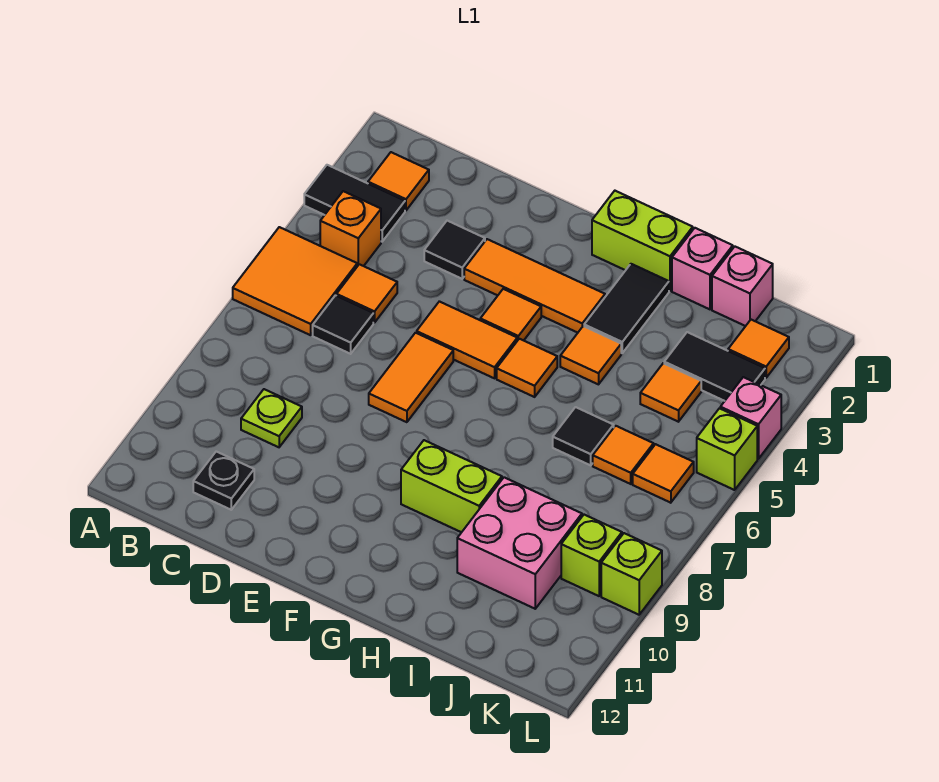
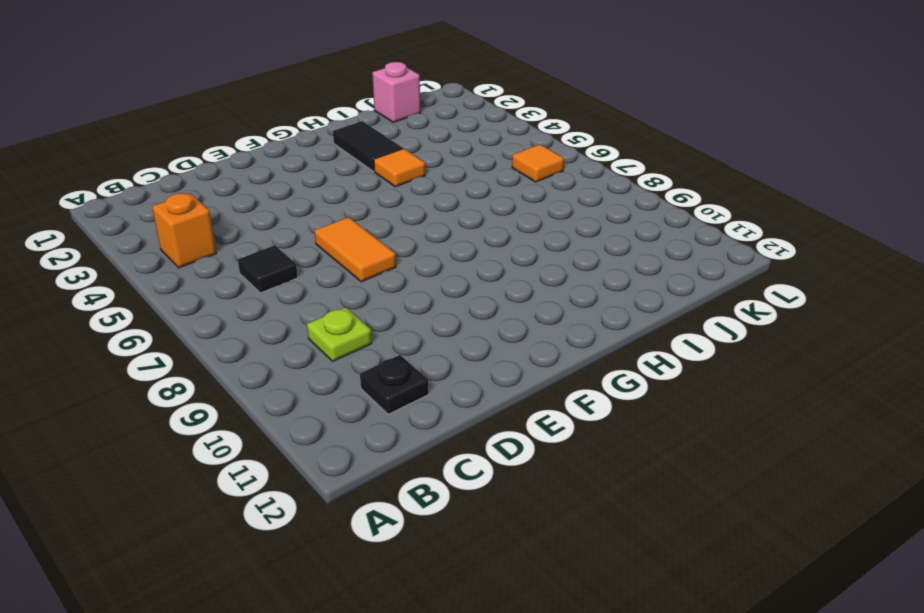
none -> black tile A3:B3 level 1
none -> orange tile A5:B6 level 1
none -> orange tile B2 level 1
none -> orange tile C5 level 1

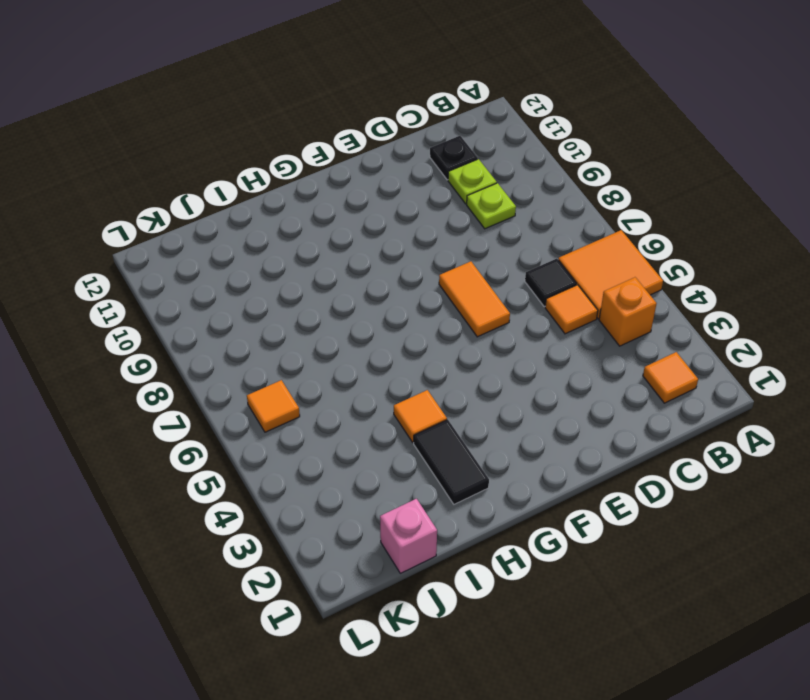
lime plate C10 level 1 -> none
none -> black tile A3:B3 level 1
none -> black tile D3 level 1
none -> orange tile E3:G3 level 1
none -> orange tile E5:F5 level 1

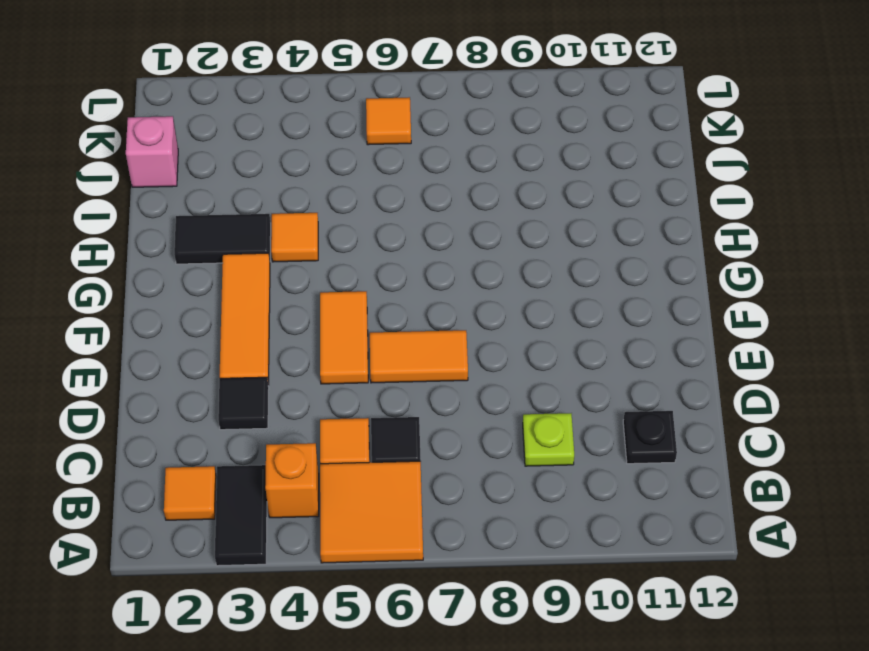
none -> orange tile F4 level 1
none -> lime brick G1:H1 level 1
none -> orange tile G5 level 1
none -> lime brick G9:H9 level 1

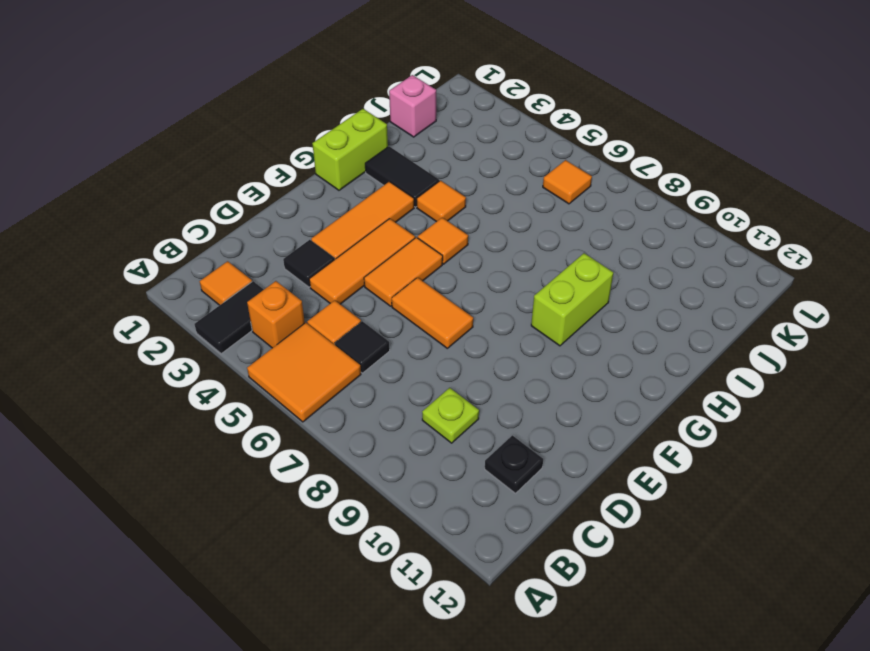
orange tile D4:F4 level 1 -> orange tile F4 level 1
none -> pink brick I1 level 1
none -> black tile I6 level 1
none -> pink brick I9:J10 level 1
none -> black tile J3:K3 level 1

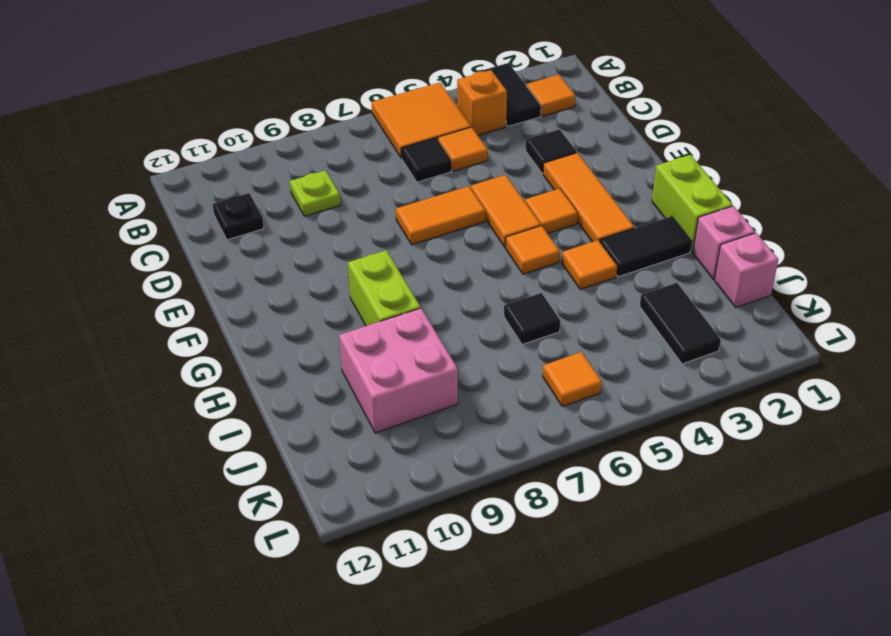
none -> orange tile J4 level 1
none -> orange tile J6 level 1
none -> orange tile K2 level 1
none -> lime brick K9 level 1

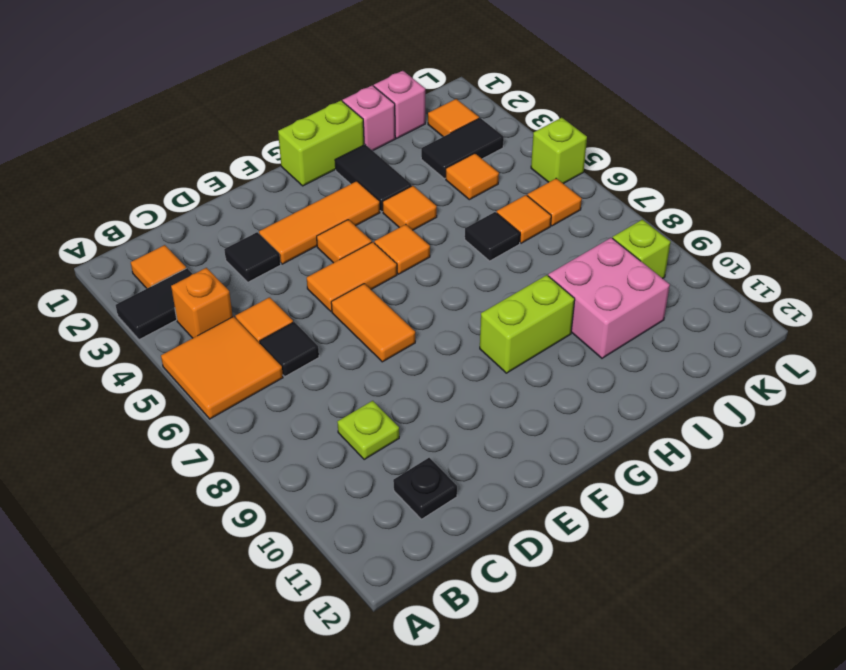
none -> pink brick L4 level 1
none -> lime brick L9 level 1

